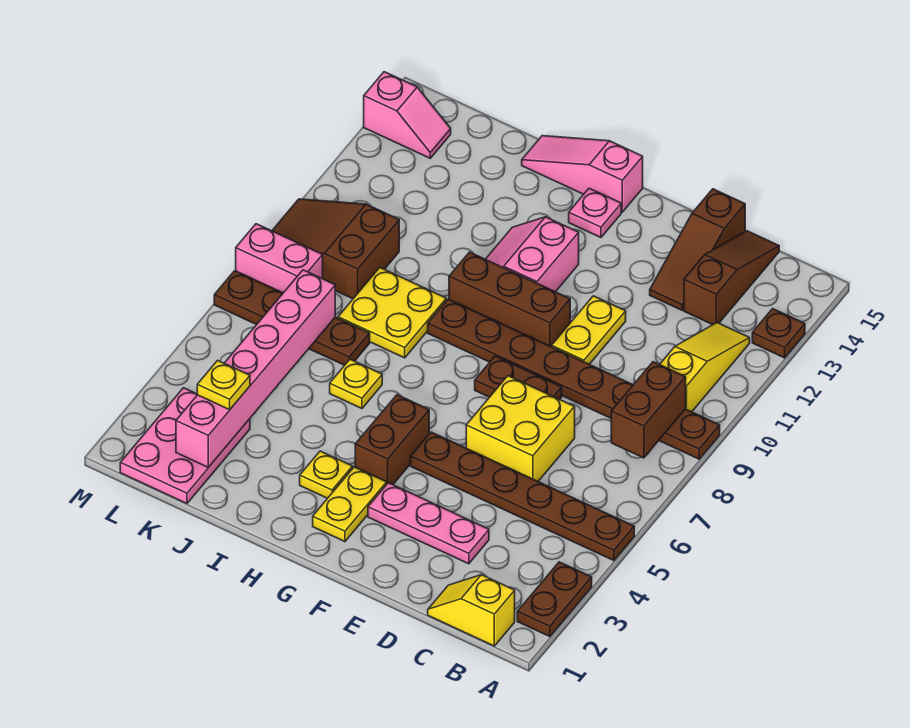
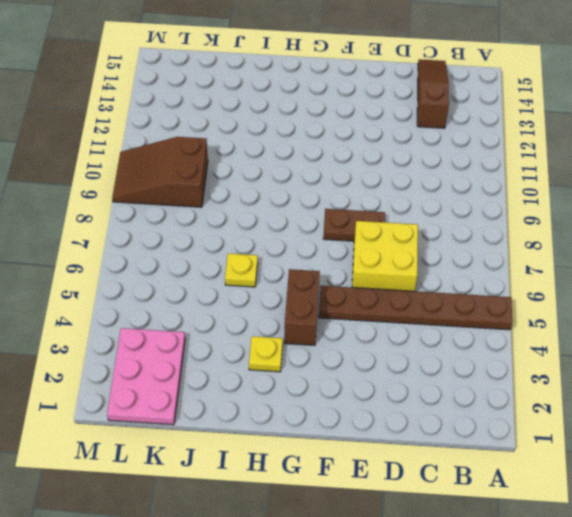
none -> brown plate A2:A3 level 1
none -> brown plate A9:H9 level 1
none -> brown plate A13 level 1

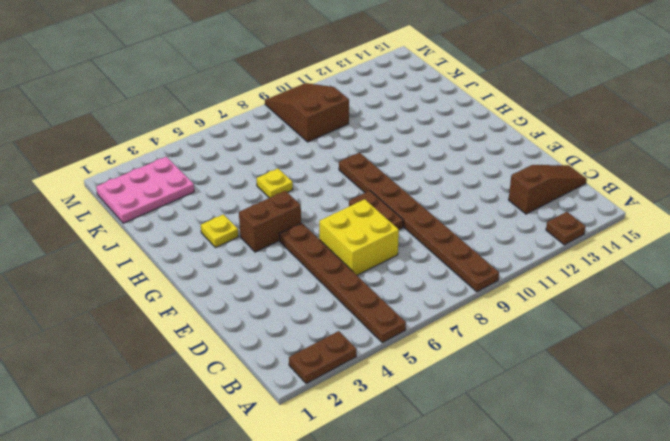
none -> yellow slope B1:C1 level 1 top B
none -> yellow slope B10:B12 level 1 top 10
none -> pink plate D3:F3 level 1

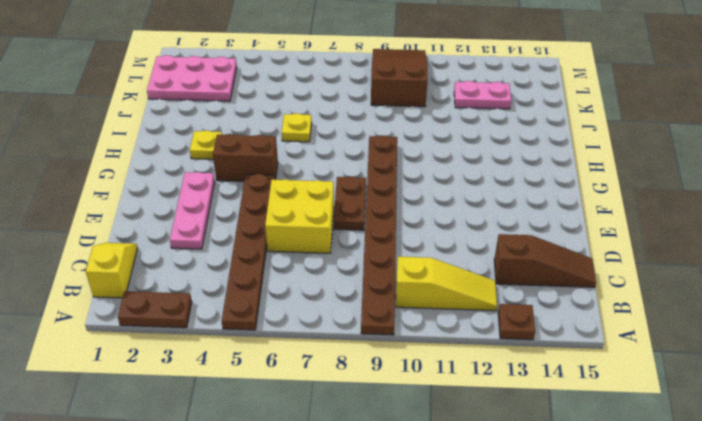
pink plate K12:K13 level 1 -> none
none -> brown slope D13:D15 level 1 top 15
none -> yellow plate E10:E11 level 1
none -> brown brick F10:H10 level 1

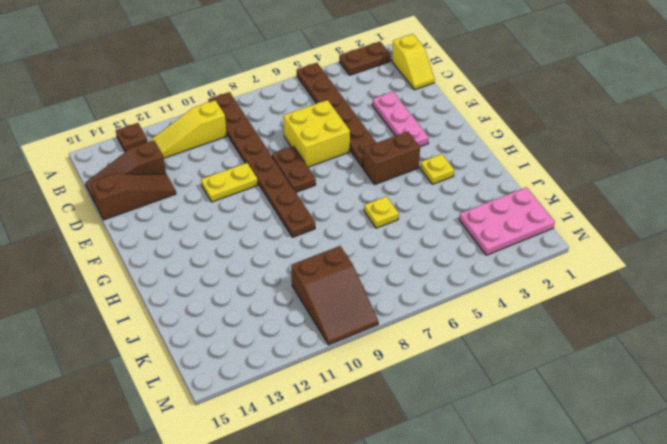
none -> brown brick F10:H10 level 1
none -> yellow plate G2:G3 level 1
none -> pink slope G11:H12 level 1 top G

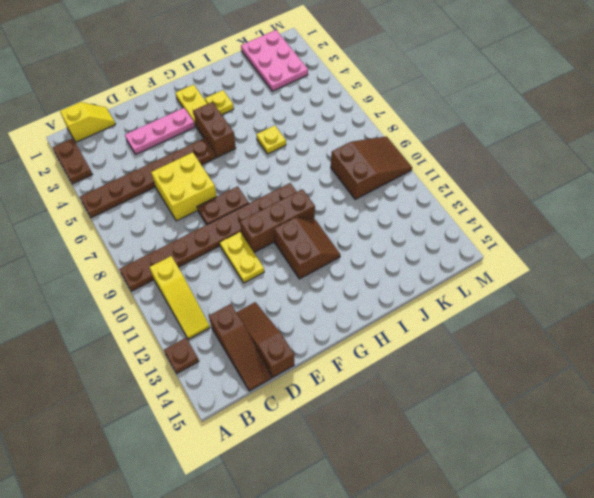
brown slope G11:H12 level 1 top G -> pink slope G11:H12 level 1 top G
none -> pink plate G14 level 1
none -> pink slope G15:I15 level 1 top G
none -> yellow plate I8:J9 level 1

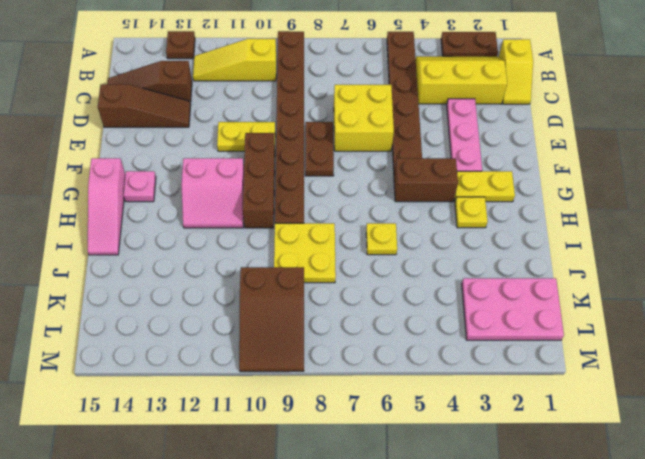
yellow slope B2:C4 level 1 top C -> none
none -> brown plate J7:M7 level 1
none -> pink brick L8:M8 level 1
none -> pink slope L14:M14 level 1 top M

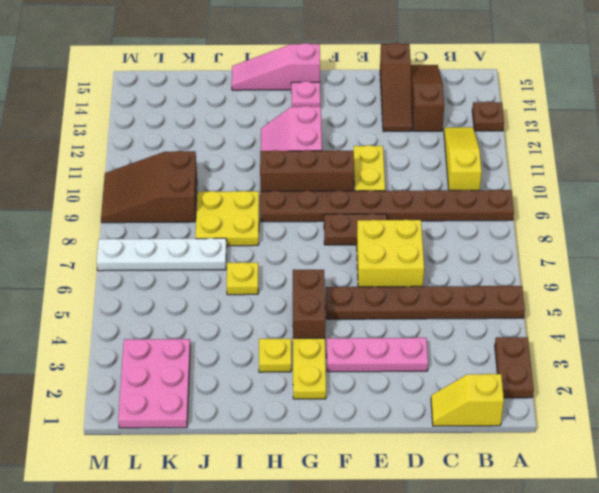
white plate J7:M7 level 1 -> brown plate J7:M7 level 1
none -> pink brick L8:M8 level 1
none -> pink slope L14:M14 level 1 top M
none -> brown brick B8:B9 level 2

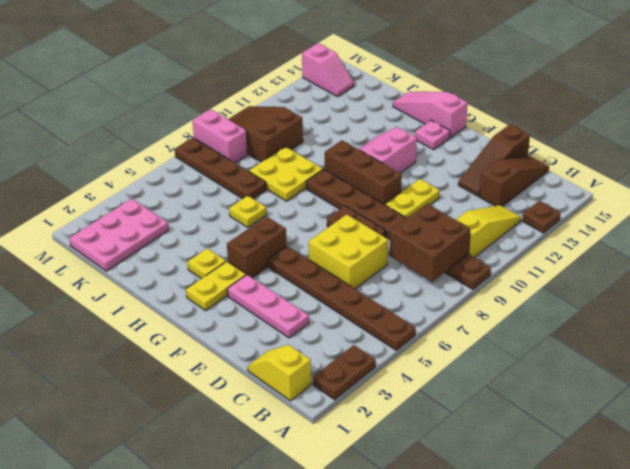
brown brick B8:C9 level 2 -> brown brick B8:B9 level 2
none -> pink brick K2:K7 level 2
none -> yellow plate K3 level 3

